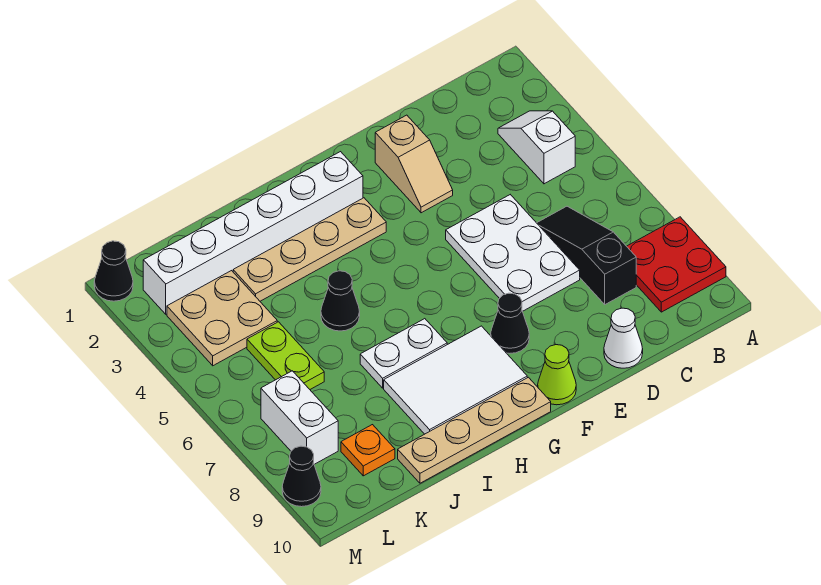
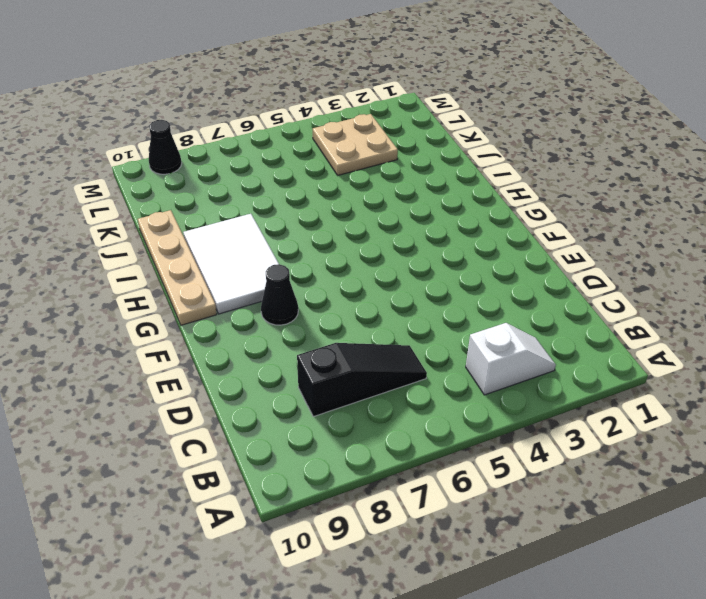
none -> red plate A8:B9 level 1
none -> white plate D5:E7 level 1
none -> white cone D10 level 1

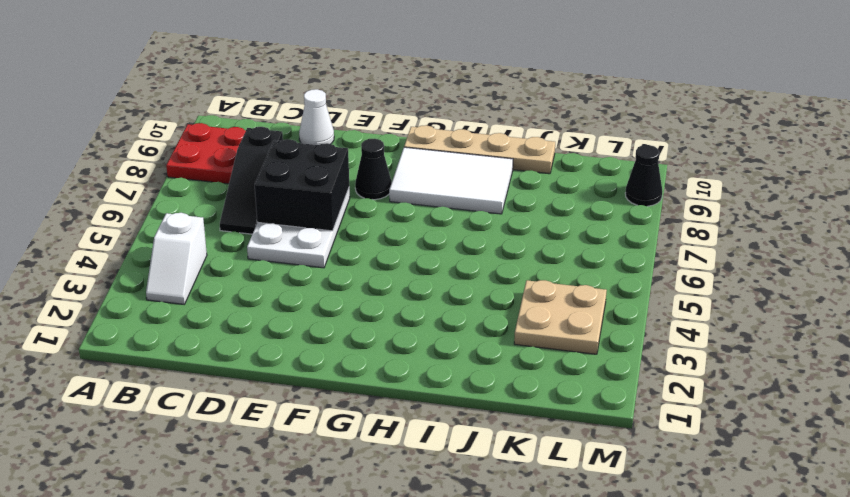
black brick D6:E7 level 2 -> none
none -> tan slope E2:E3 level 1 top 2
none -> lime cone F10 level 1
none -> white brick G2:L2 level 1

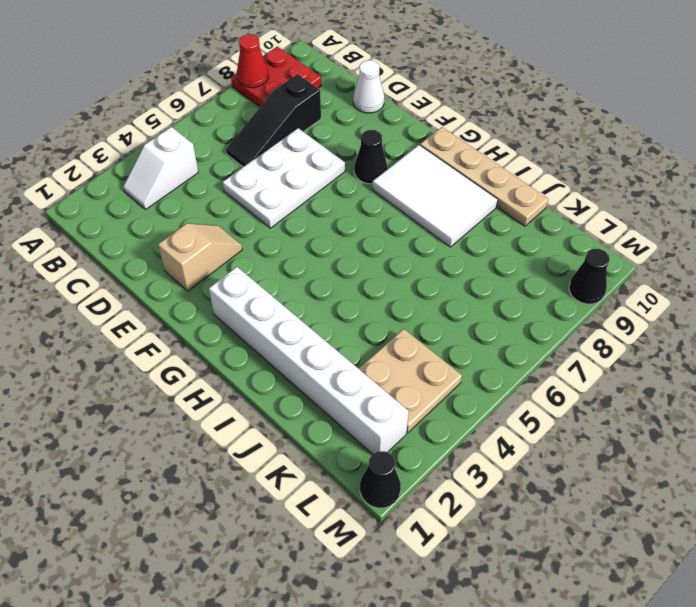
red cone A8 level 2 -> none
none -> lime cone F10 level 1
none -> tan plate G3:J3 level 1
none -> white plate H7:I7 level 1

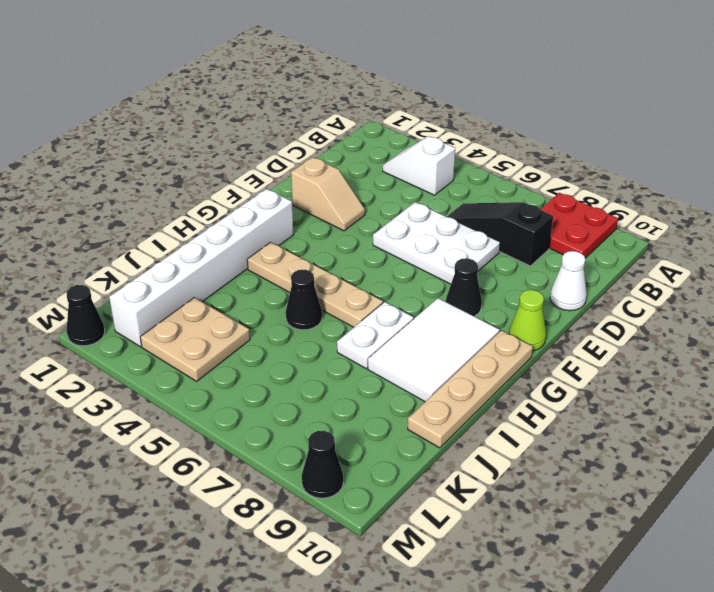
tan plate H3:H6 level 1 -> tan plate G3:J3 level 1
none -> lime plate K5:K6 level 1
none -> orange plate K9 level 1
none -> white brick L7:L8 level 1

